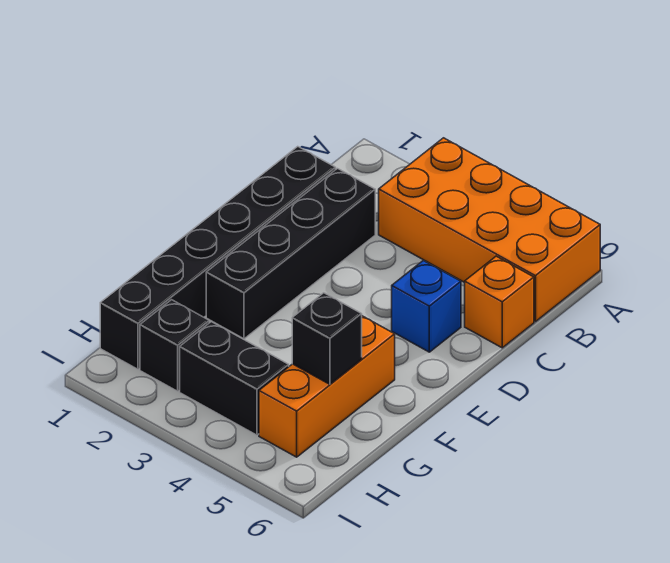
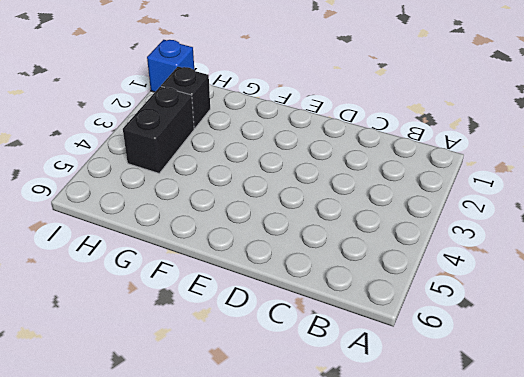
blue brick I1 level 1 -> blue brick D5 level 1
none -> orange brick A3:B6 level 1
none -> black brick C1:H1 level 1

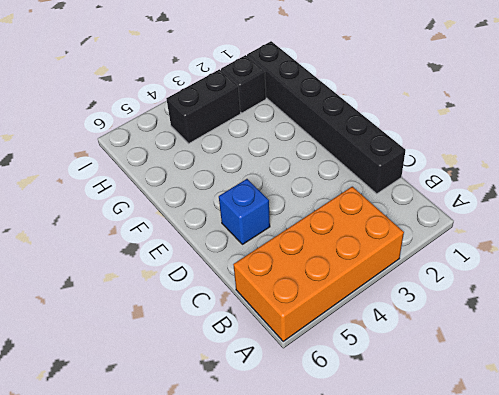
none -> black brick C2:F2 level 1
none -> orange brick C6 level 1

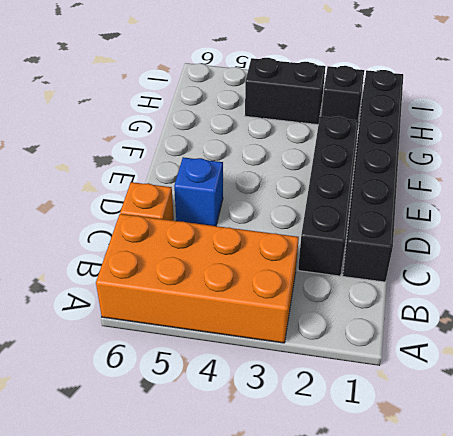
none -> orange brick F5:H5 level 1
none -> black brick G5 level 2

